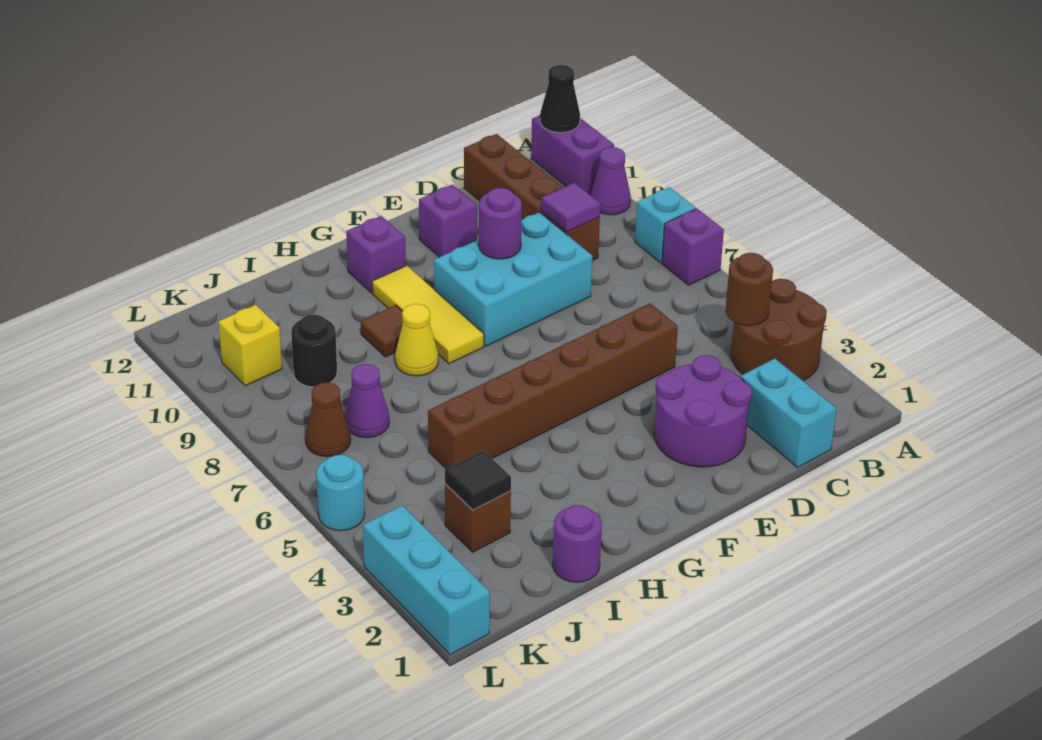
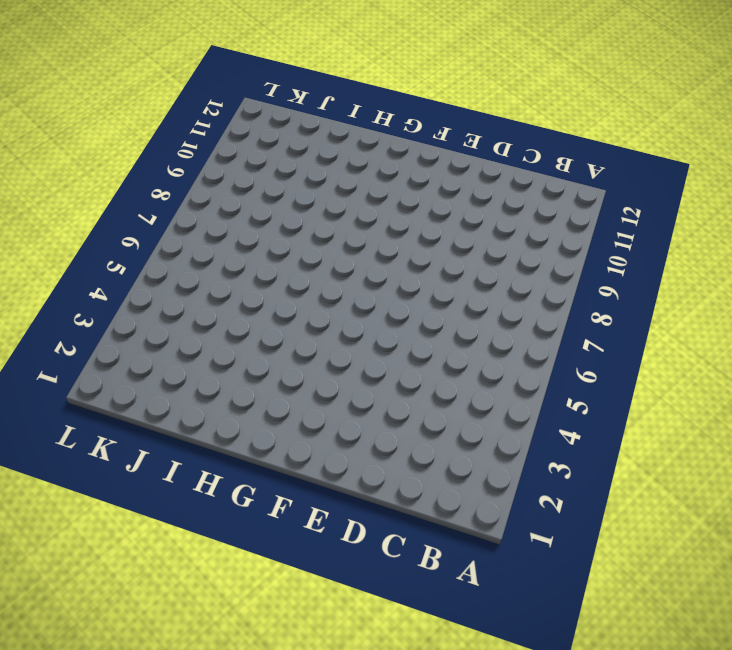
none -> brown round brick A3:B4 level 1
none -> purple brick A7 level 1
none -> cyan brick A8 level 1

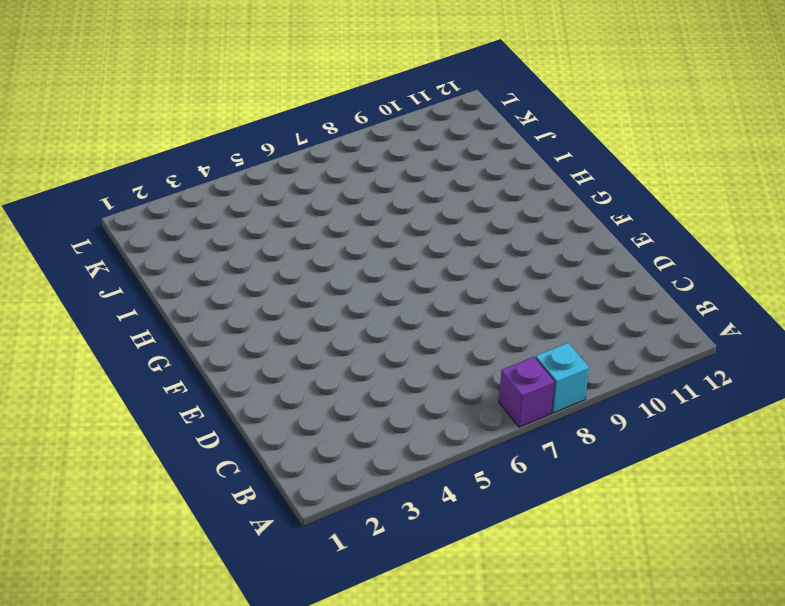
none -> brown round brick A3:B4 level 1
none -> purple cone A10 level 1
none -> purple brick A11:A12 level 1

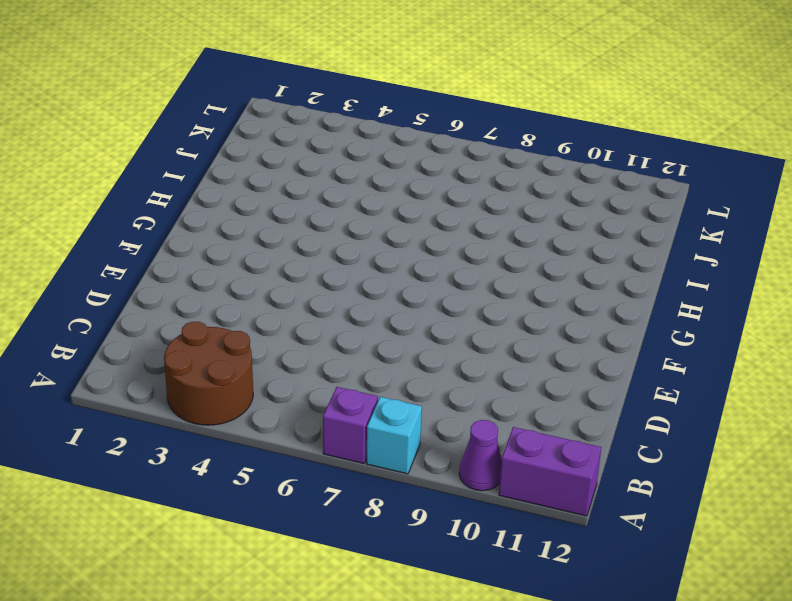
none -> cyan brick C1:C2 level 1
none -> brown brick C9:C12 level 1
none -> purple round brick D2:E3 level 1

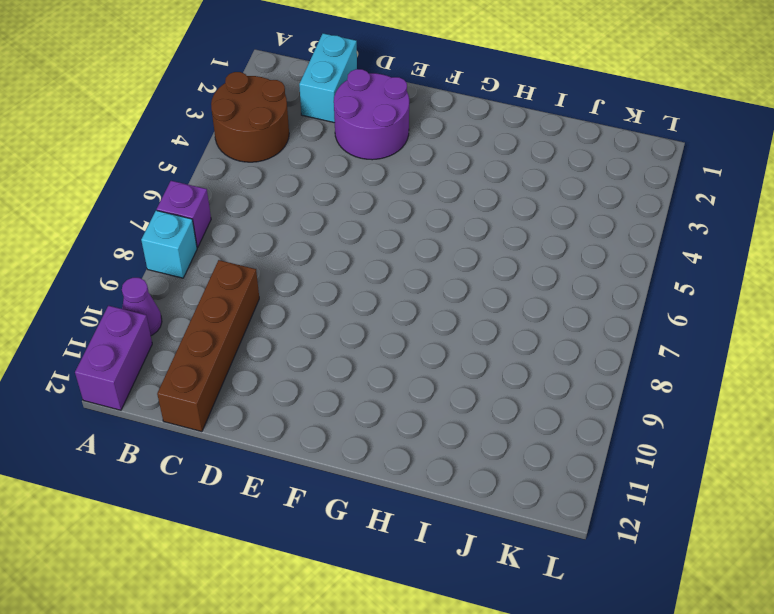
none -> brown brick D5:I5 level 1
none -> cyan brick D8:F9 level 1
none -> purple brick E11 level 1

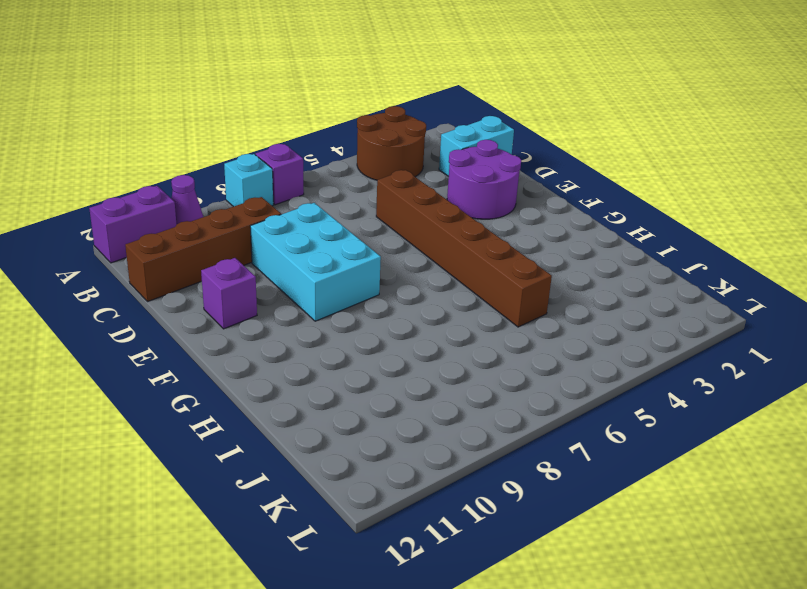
none -> yellow tile G8:G10 level 1
none -> purple brick G11 level 1
none -> yellow cone H8 level 1

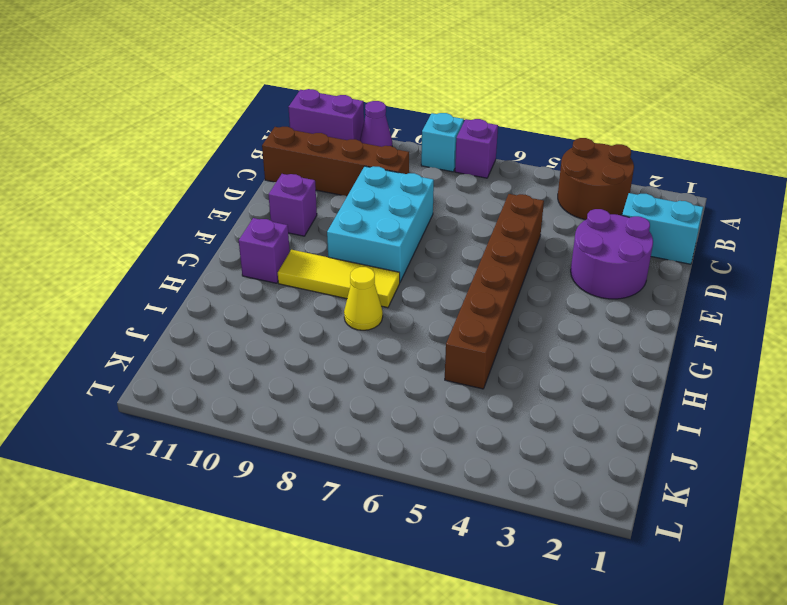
none -> brown tile H9 level 1
none -> purple round brick I1 level 1
none -> brown brick J3 level 1

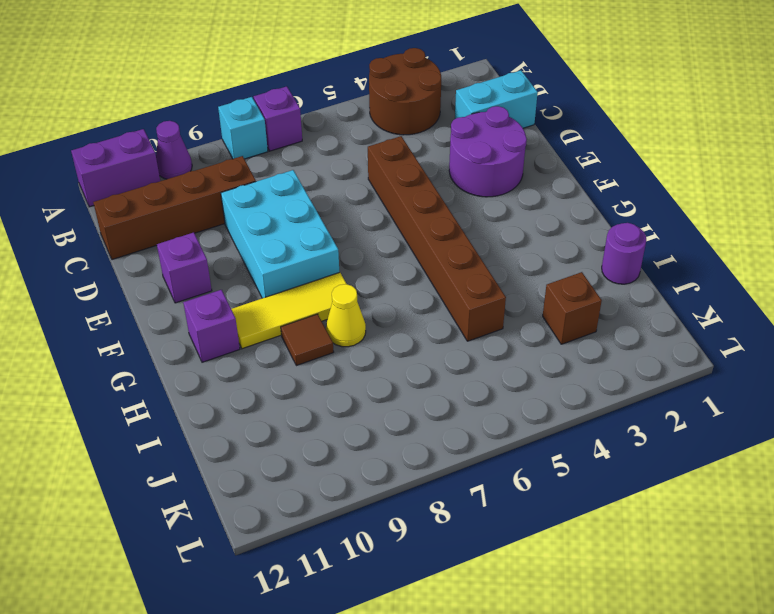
none -> purple cone J7 level 1
none -> black round brick J9 level 1
none -> brown cone K7 level 1

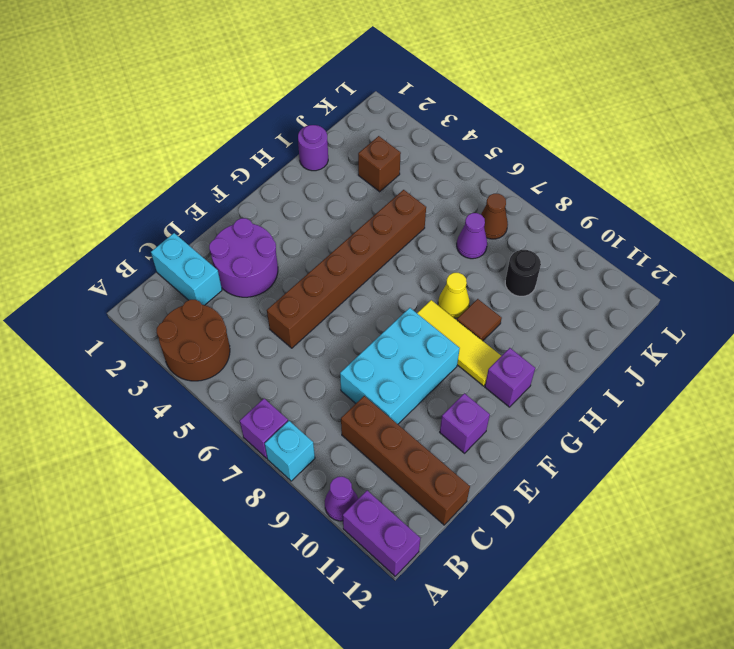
none -> yellow brick K10 level 1
none -> cyan brick L1:L3 level 1
none -> cyan round brick L5 level 1

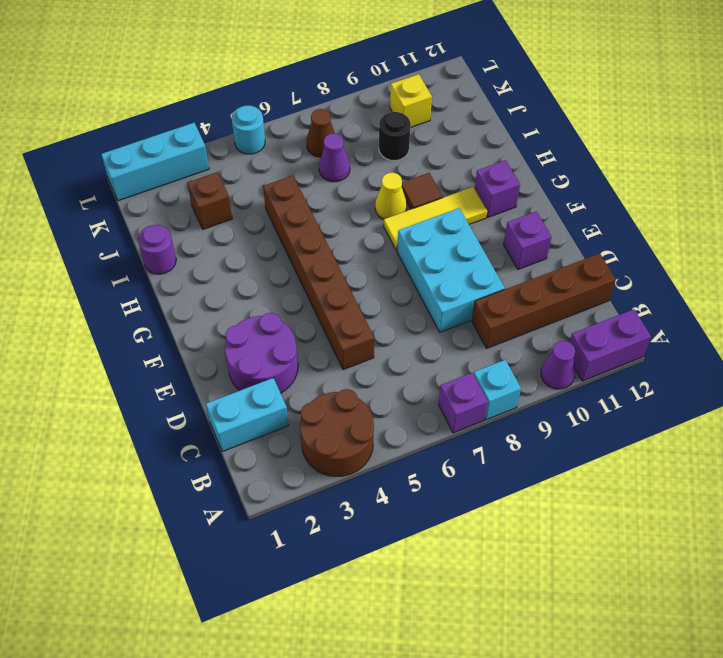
none -> black cone A12 level 2
none -> brown round brick B4 level 2
none -> purple tile C9 level 2

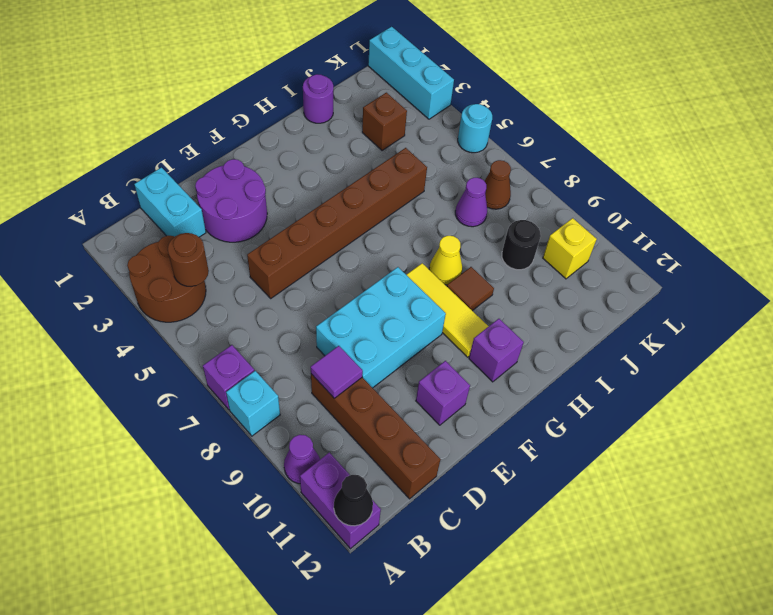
none -> purple round brick E9 level 2
none -> black tile J3 level 2

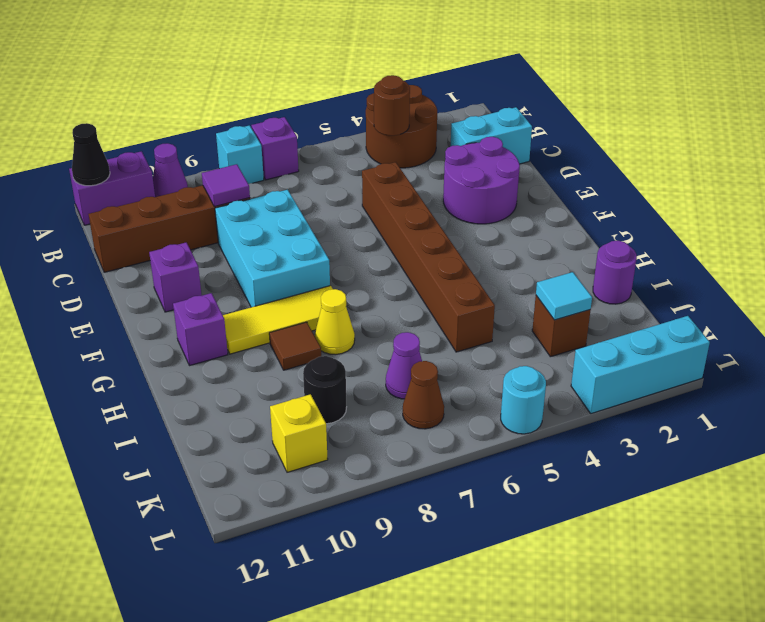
cyan tile J3 level 2 -> black tile J3 level 2
none -> purple round brick E9 level 2

